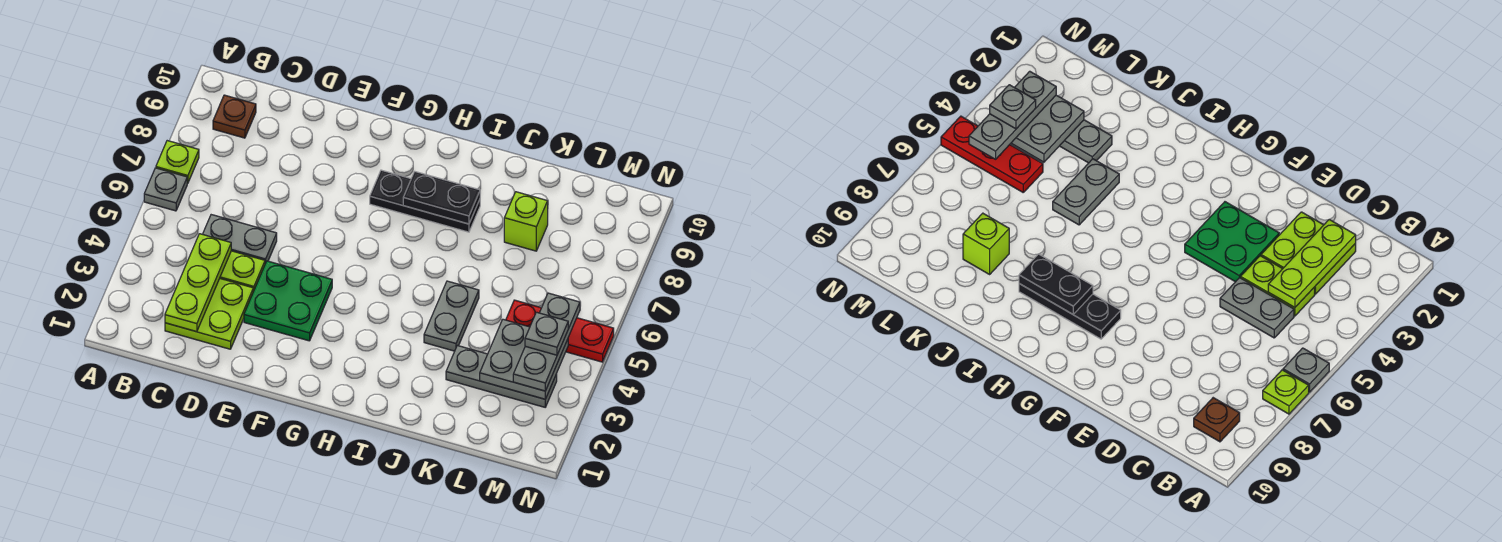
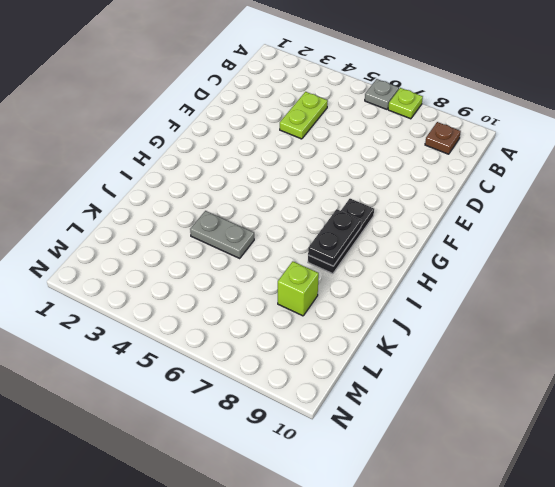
none -> lime plate C2:D3 level 1
none -> grey plate C5:D5 level 1
none -> green plate E3:F4 level 1

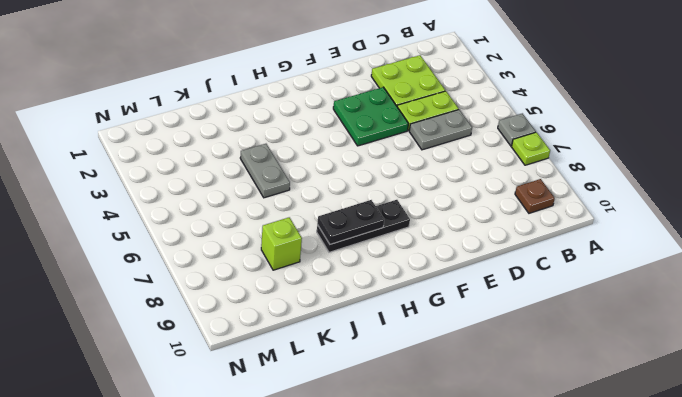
none -> grey plate K3:M3 level 1
none -> red plate L5:N5 level 1
none -> lime plate C2:C4 level 2

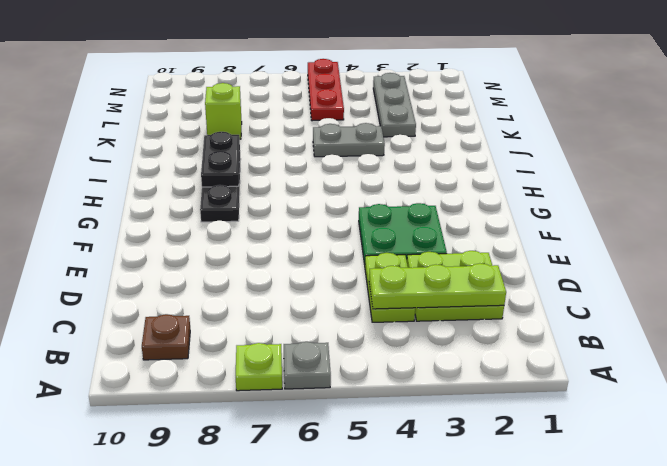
none -> grey plate C5:D5 level 1
none -> grey plate L3:M4 level 2
none -> grey plate M3:M5 level 3

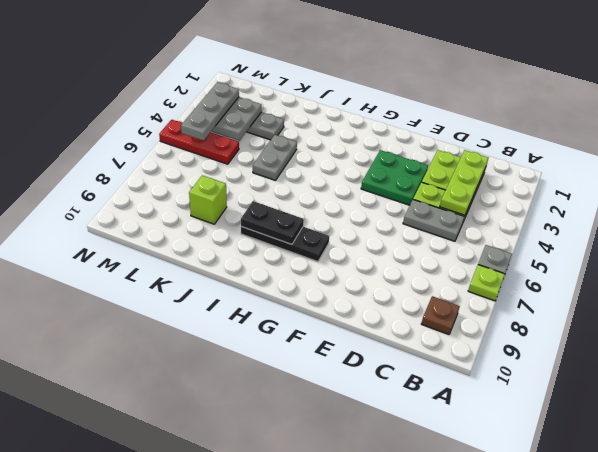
none -> grey plate M4 level 4

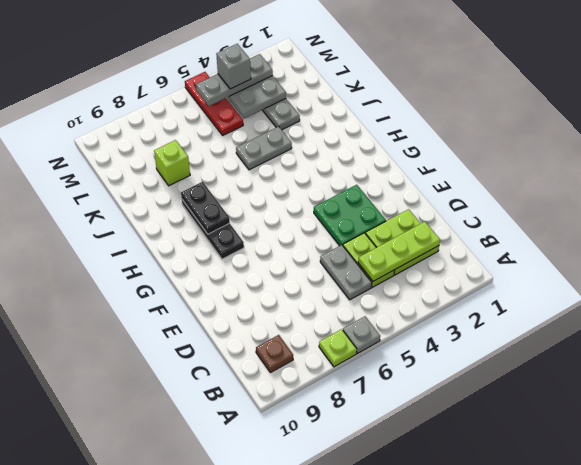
grey brick M4 level 4 -> grey plate M4 level 4

